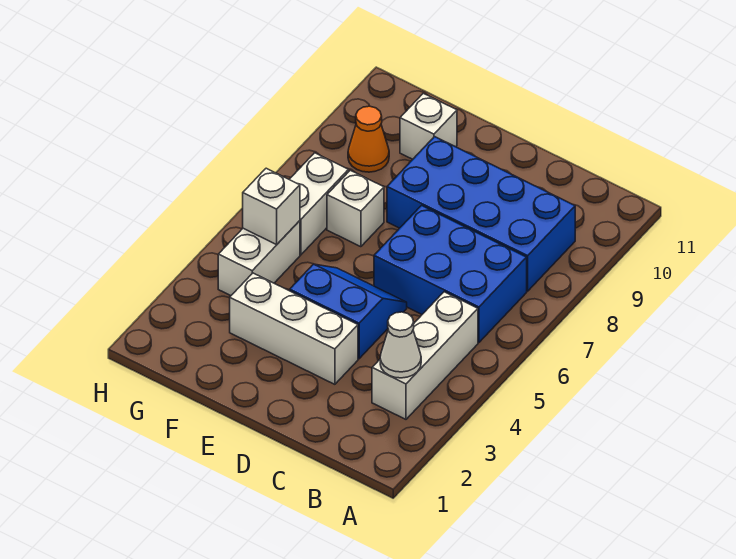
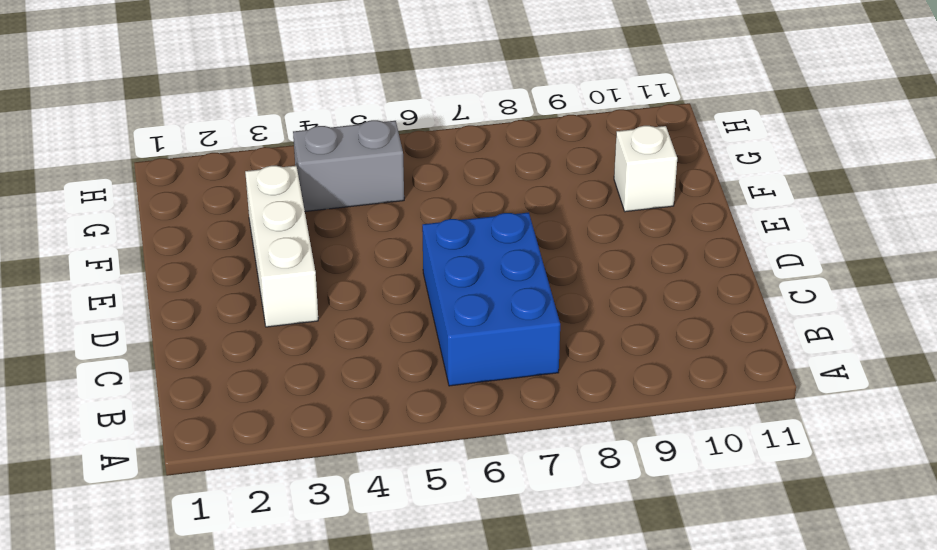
grey brick G4:G5 level 1 -> white brick G4:G5 level 1
none -> white brick B3:B5 level 1
none -> blue brick B8:E9 level 1
none -> blue slope D4:E5 level 1 top 4

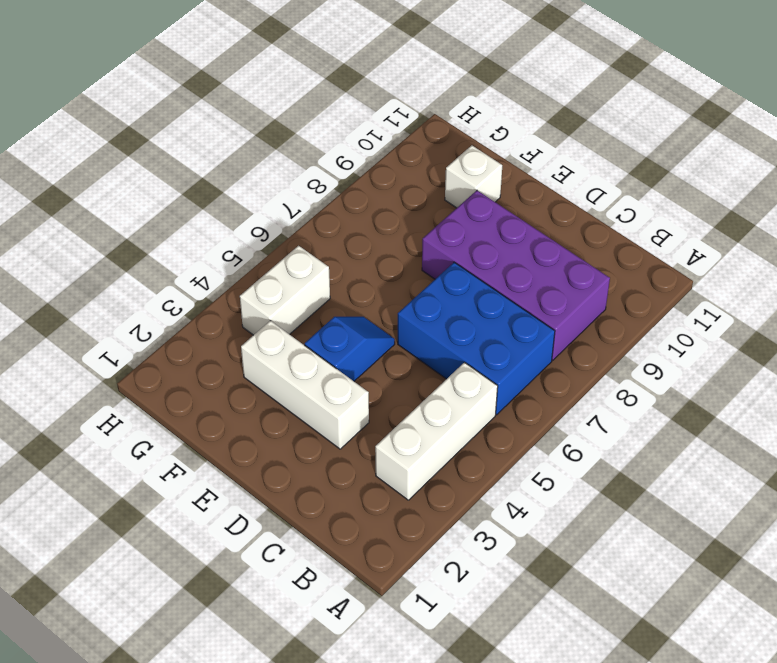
purple brick B8:E9 level 1 -> blue brick B8:E9 level 1
blue slope E4:E5 level 1 top 4 -> blue slope D4:E5 level 1 top 4
none -> white brick F7 level 1
none -> white brick G6:G7 level 1
none -> orange cone G9 level 1

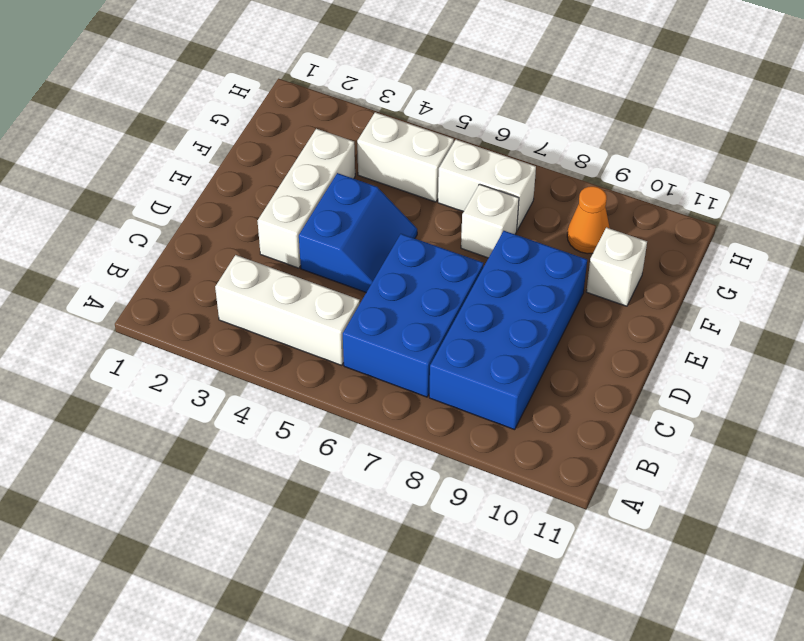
none -> white cone B3 level 2
none -> white brick G5 level 2

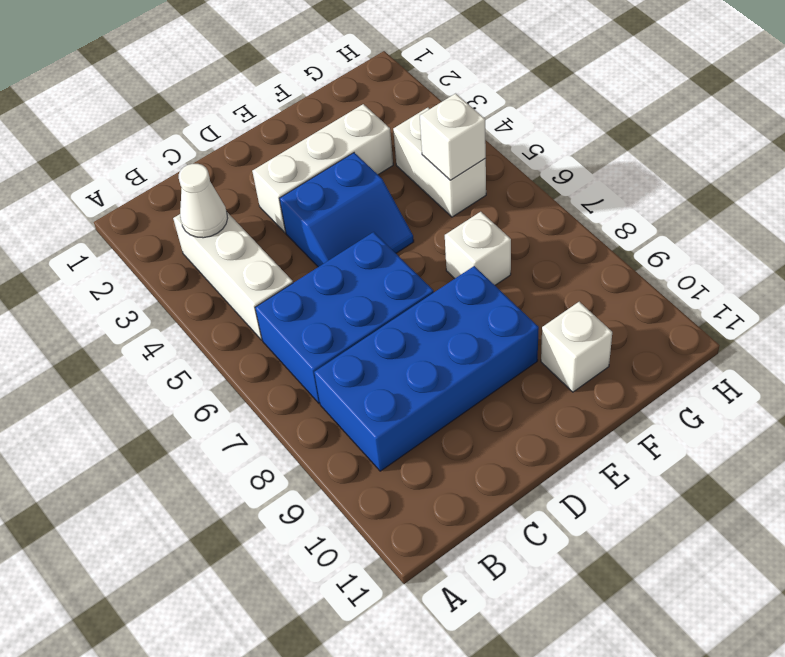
none -> white brick G6:G7 level 1
none -> orange cone G9 level 1

